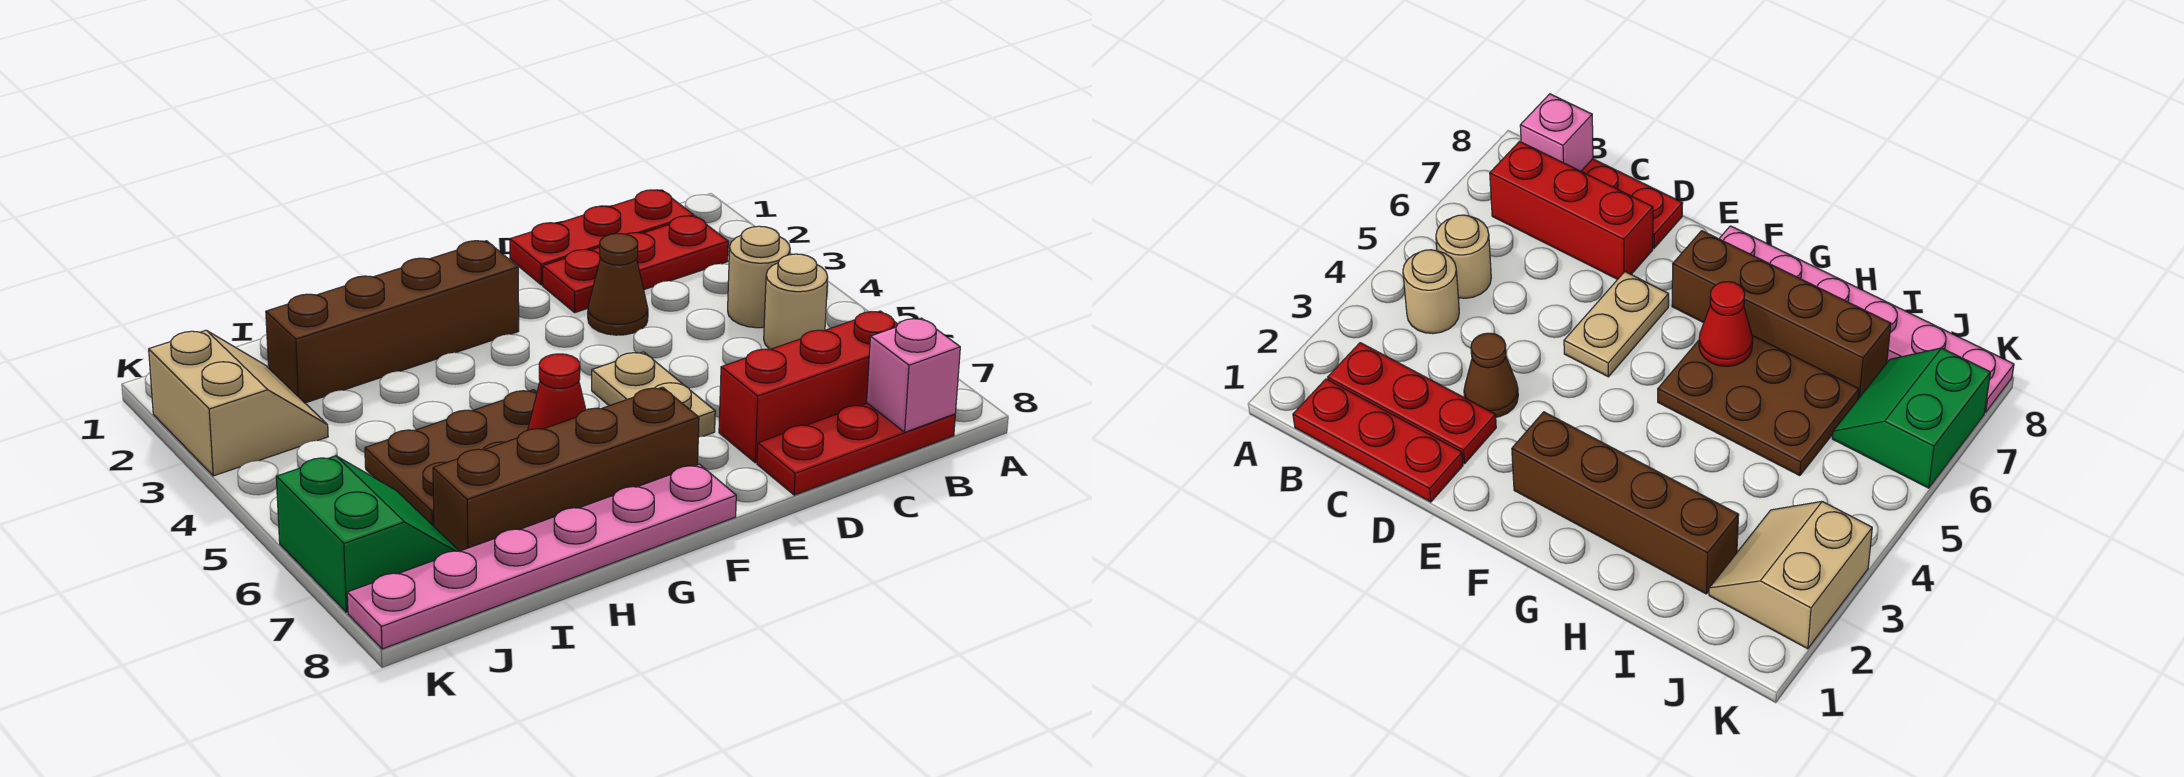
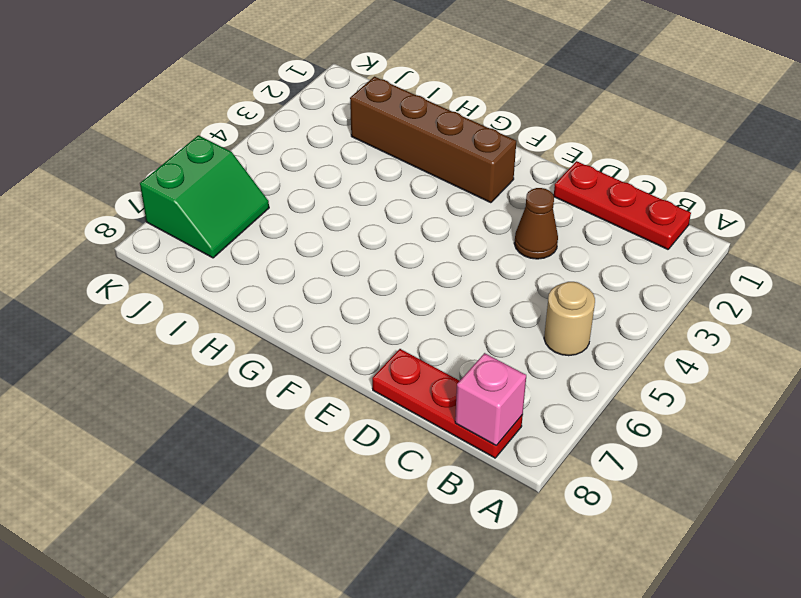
none -> red plate B2:D2 level 1
none -> tan round brick B4 level 1
none -> red brick B7:D7 level 1

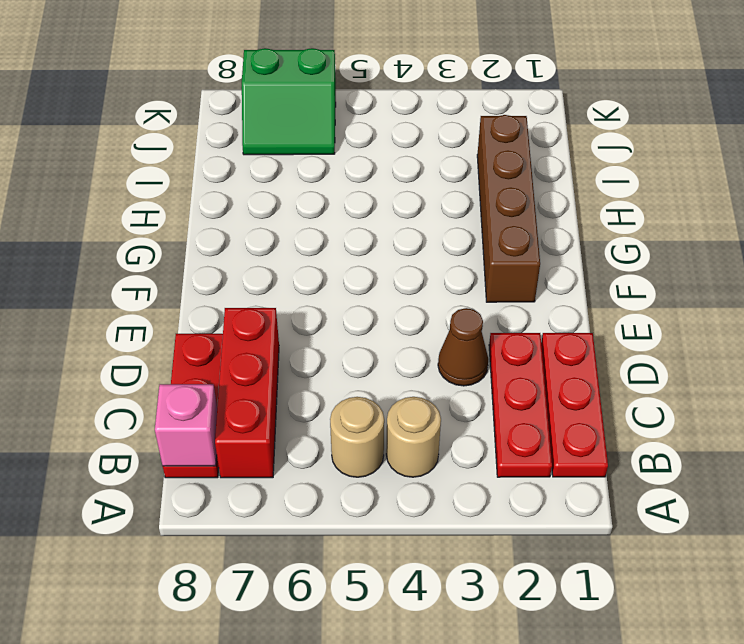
none -> tan plate E5:E6 level 1
none -> brown brick F7:I7 level 1
none -> pink plate F8:K8 level 1

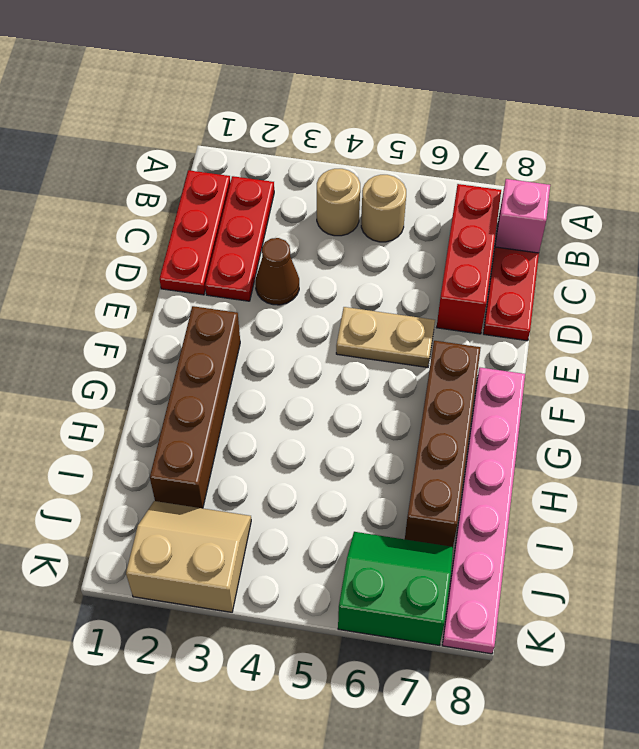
none -> brown plate G5:I6 level 1
none -> red cone G6 level 2

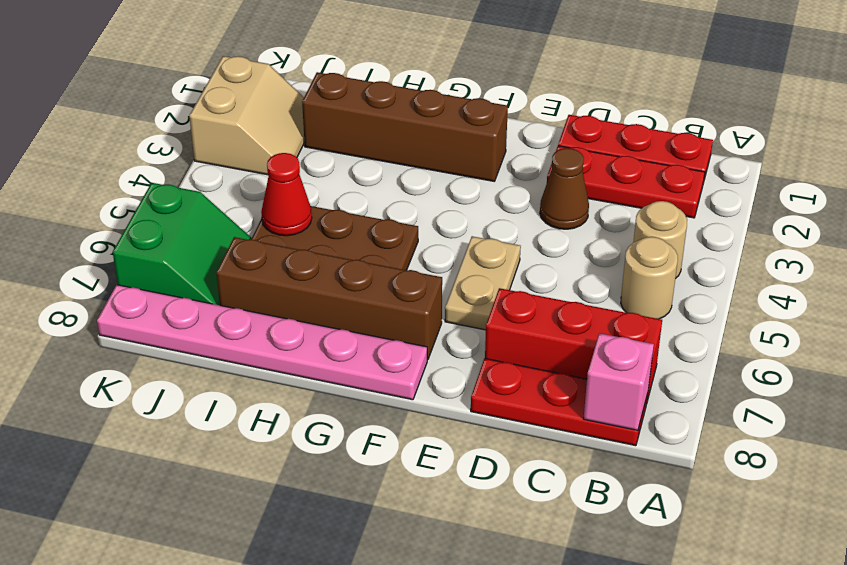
red cone I5 level 2 -> red cone G6 level 2

